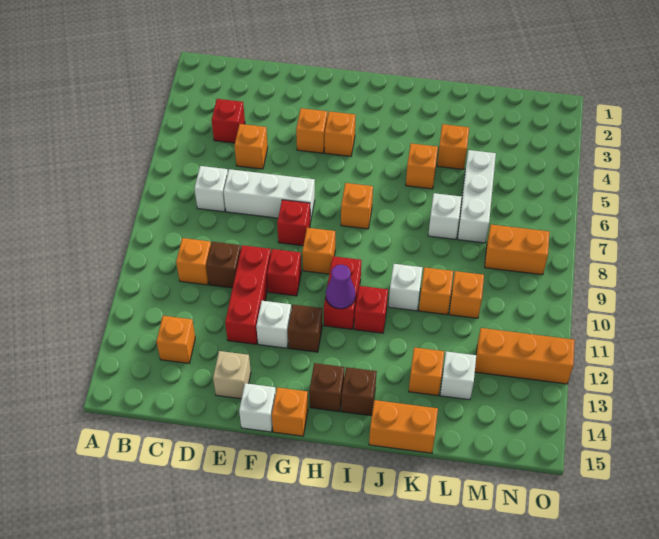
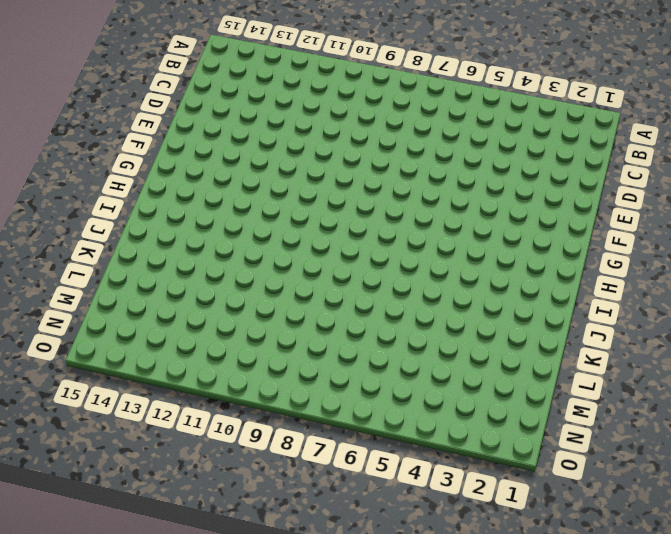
none -> red brick C4 level 1
none -> white brick C7 level 1
none -> orange brick C10 level 1
none -> orange brick C13 level 1

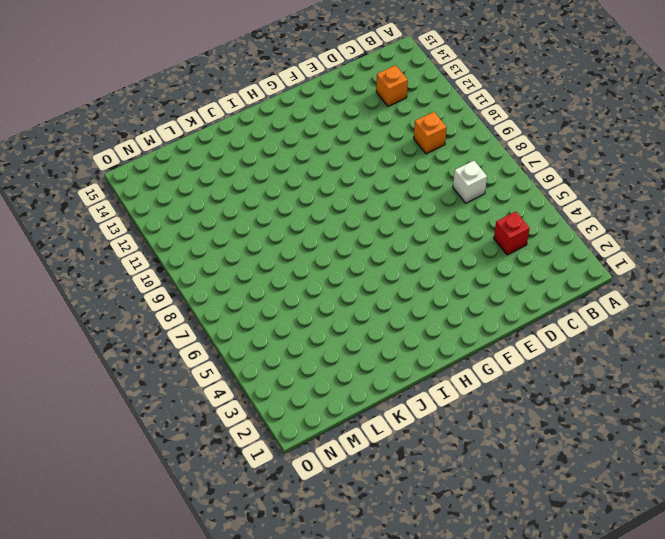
none -> orange brick D5 level 1
none -> white brick D7:F7 level 1
none -> brown brick D10 level 1
none -> red brick E10:E12 level 1

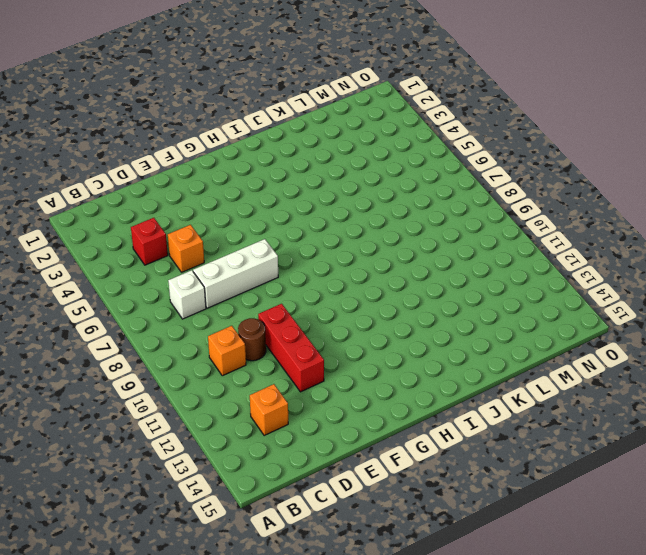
brown round brick D10 level 1 -> brown brick D10 level 1
none -> tan brick E14 level 1
none -> orange brick F4 level 1
none -> red brick F8 level 1
none -> red brick F10 level 1

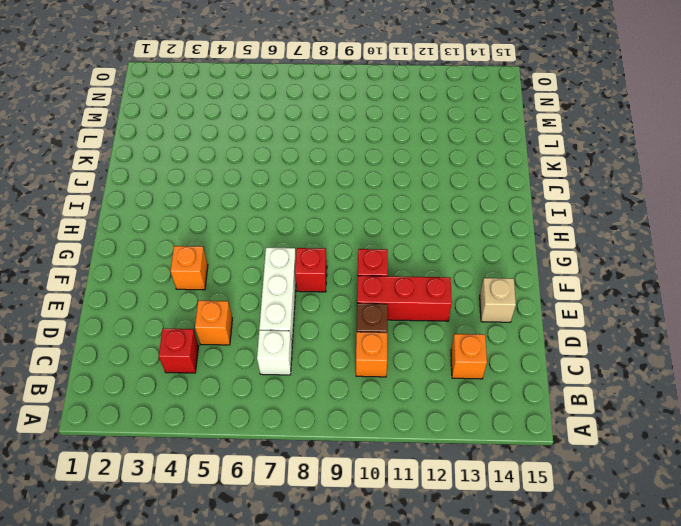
none -> white brick F12 level 1
none -> white brick F15 level 1
none -> orange brick G4 level 1
none -> orange brick G9 level 1

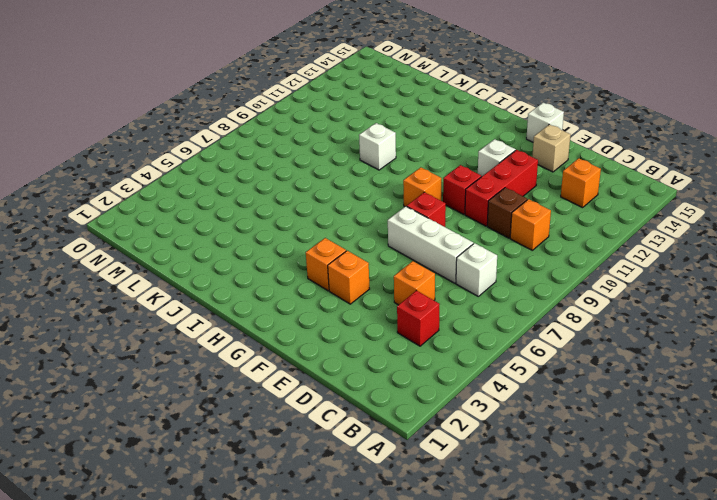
none -> brown brick G12 level 1
none -> orange brick G15 level 1
none -> orange brick H7 level 1
none -> red brick H10:H11 level 1

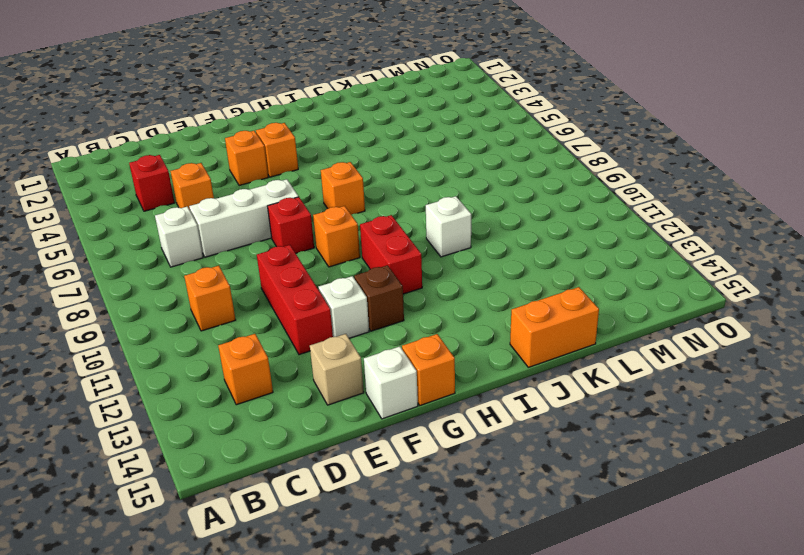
none -> brown brick D10 level 1
none -> red brick F10 level 1
none -> brown brick H14 level 1
none -> red brick I11 level 1

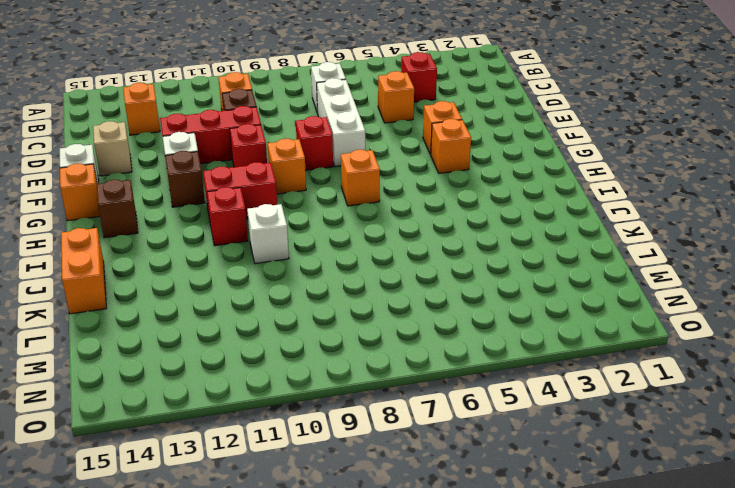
none -> brown brick I14 level 1
none -> orange brick J5 level 1
none -> orange brick K4 level 1
none -> white brick K7 level 1

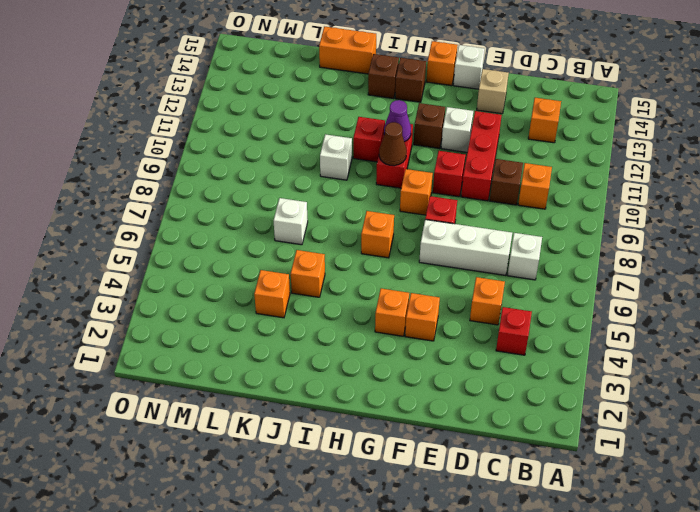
brown cone H10 level 2 -> none
none -> orange brick K10 level 1
none -> orange brick K13 level 1
none -> white brick L5:L7 level 1
none -> orange brick L10 level 1

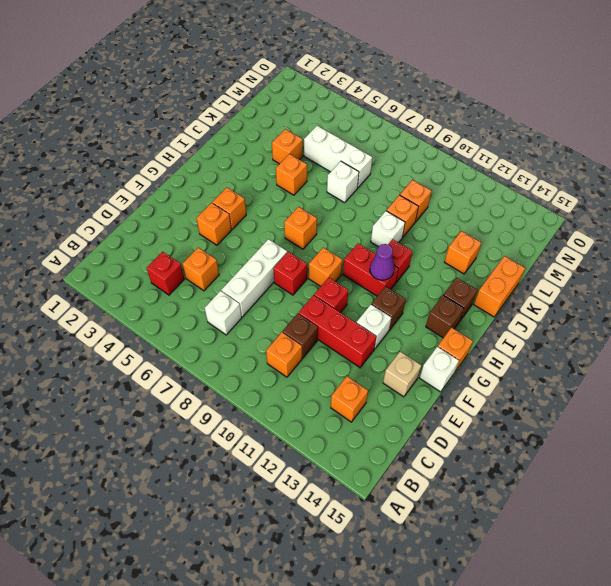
none -> white brick L13 level 1
none -> orange brick M8:N8 level 1
none -> orange brick M12:O12 level 1

